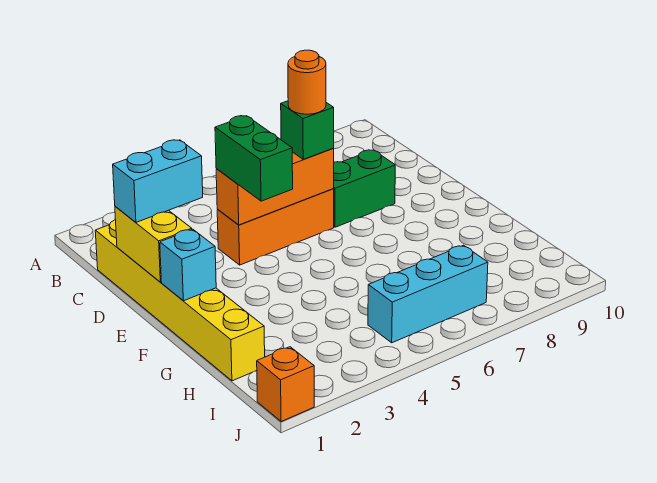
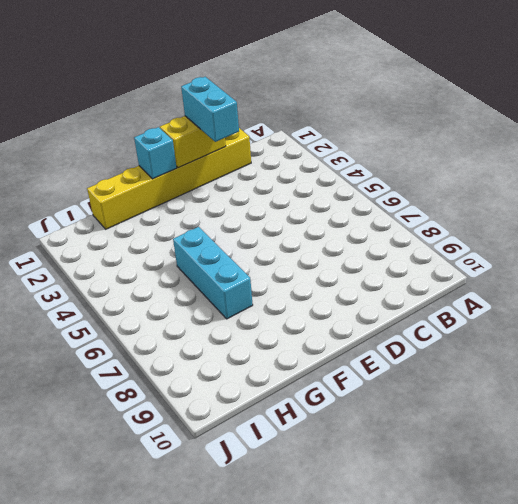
cyan brick G5:G7 level 1 -> cyan brick I5:I7 level 1
none -> orange brick D4:D6 level 1
none -> green brick D7:D8 level 1
none -> orange brick J1 level 1

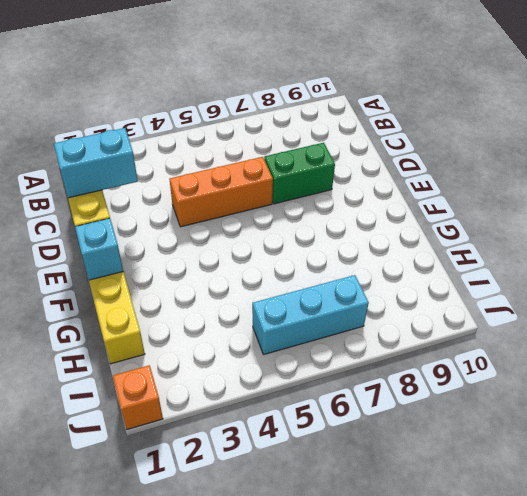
none -> orange brick D4:D6 level 2
none -> green brick D4:E4 level 3
none -> green brick D6 level 3

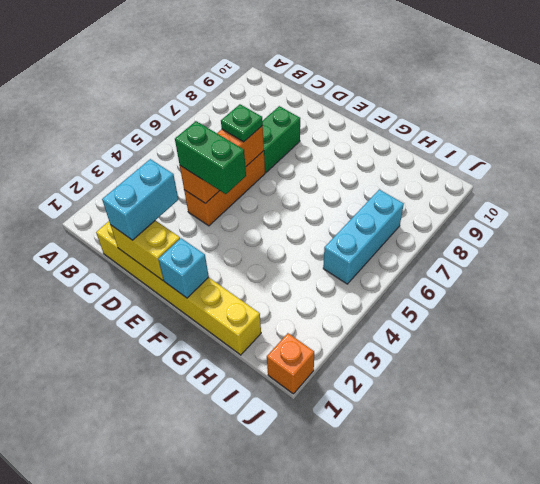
green plate D6 level 3 -> green brick D6 level 3
none -> orange round brick D6 level 4

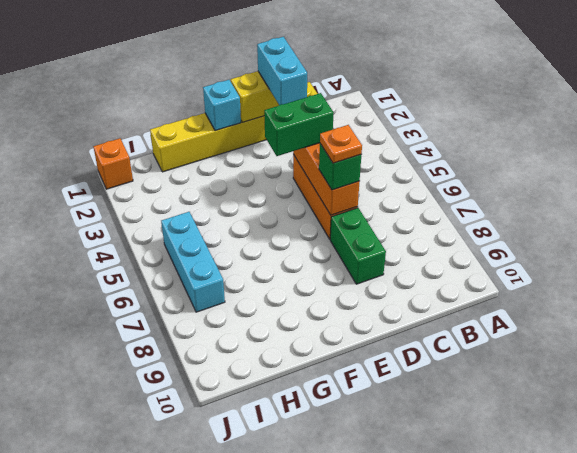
orange plate D6 level 4 -> orange round brick D6 level 4

